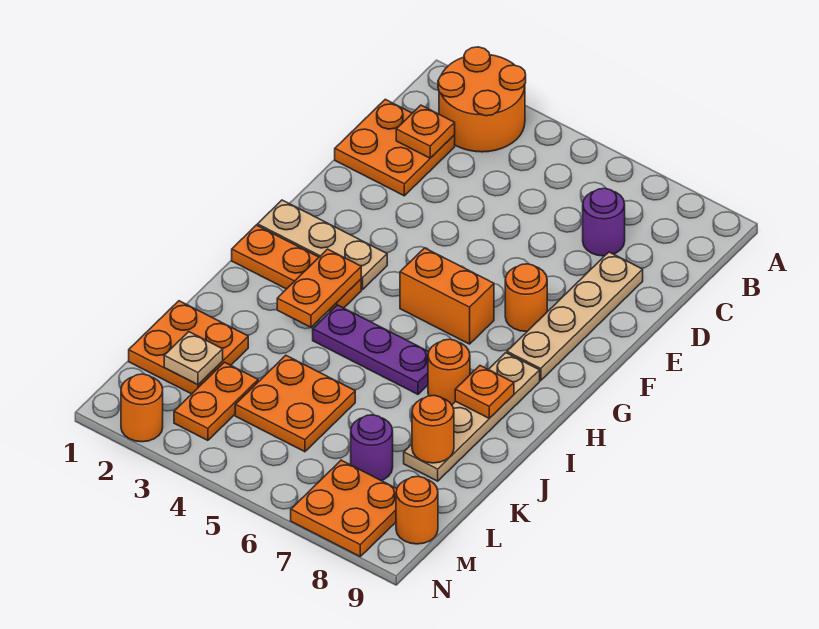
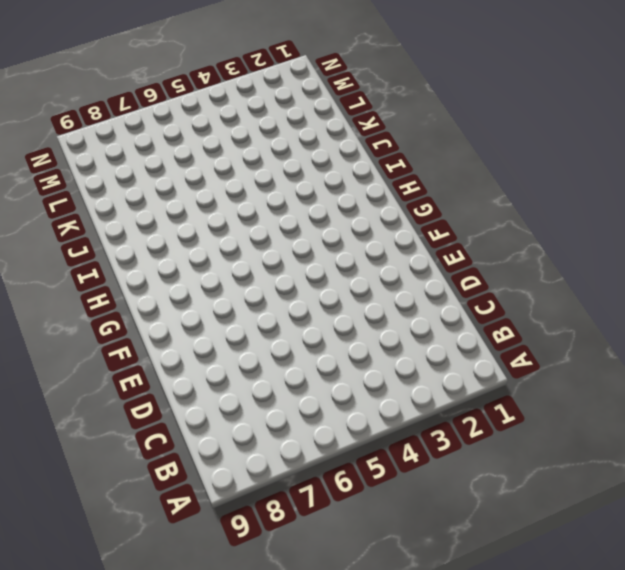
none -> orange round brick A2:B3 level 1
none -> orange plate C1:D2 level 1
none -> purple round brick C7 level 1

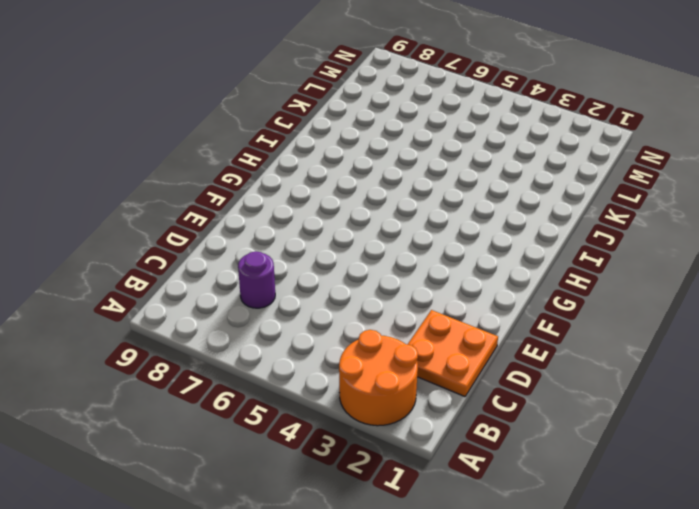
none -> tan plate D8:G8 level 1
none -> orange round brick F7 level 1
none -> tan plate G1:G3 level 1

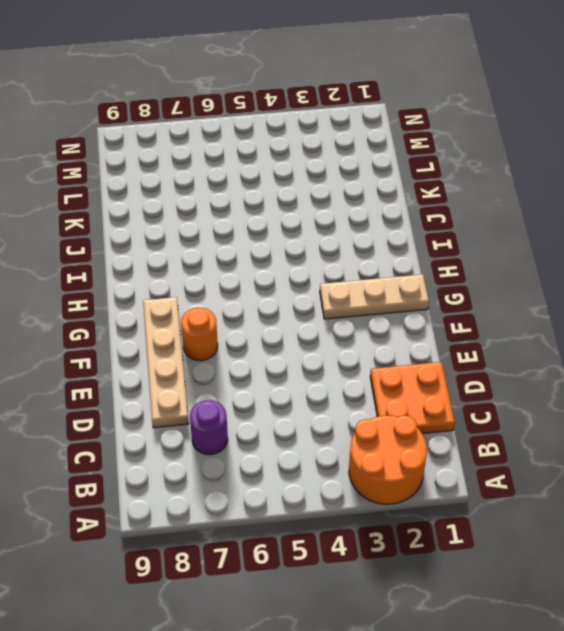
none -> orange brick G5:G6 level 1
none -> orange plate H1:H3 level 1
none -> tan plate H8:K8 level 1

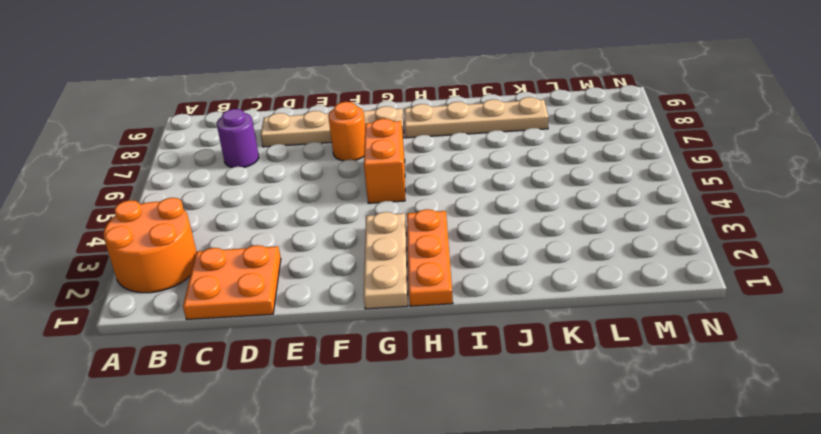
none -> purple plate I4:I6 level 1
none -> orange round brick I7 level 1
none -> orange plate K1:L2 level 1

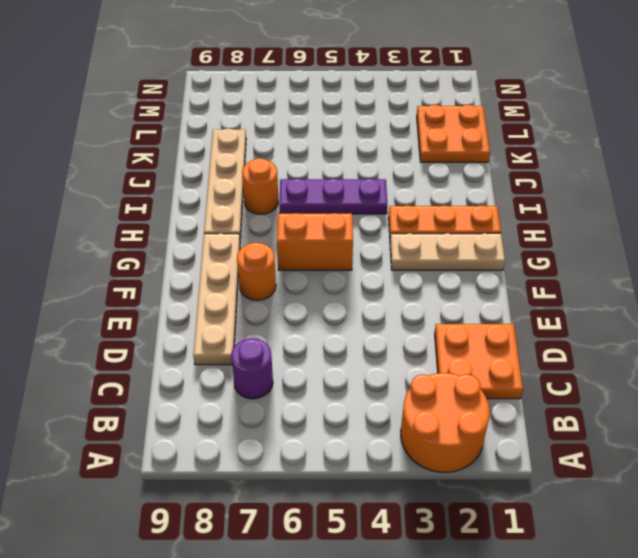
none -> orange plate K4:L5 level 1
none -> orange plate L3:M3 level 1
none -> purple round brick L7 level 1

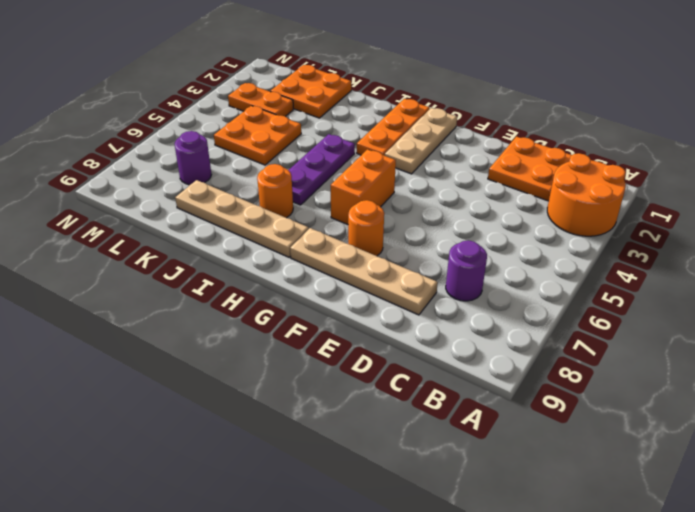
none -> orange plate M7:N8 level 1
none -> orange round brick M9 level 1
none -> orange round brick N2 level 1

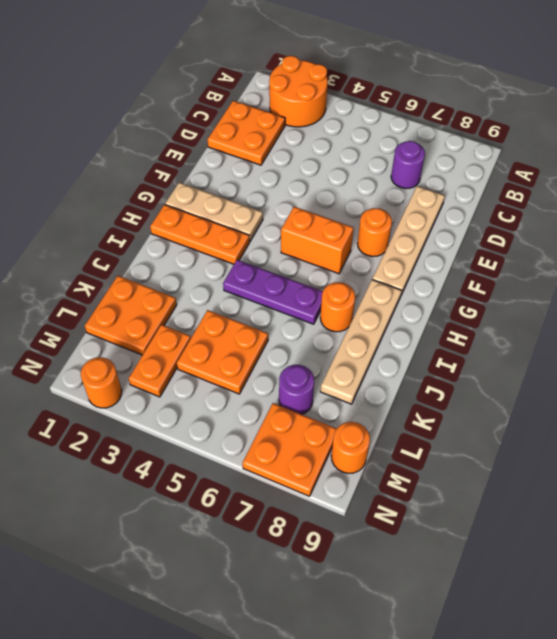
none -> orange plate C2 level 2
none -> orange plate H3:I3 level 2
none -> orange plate I8 level 2

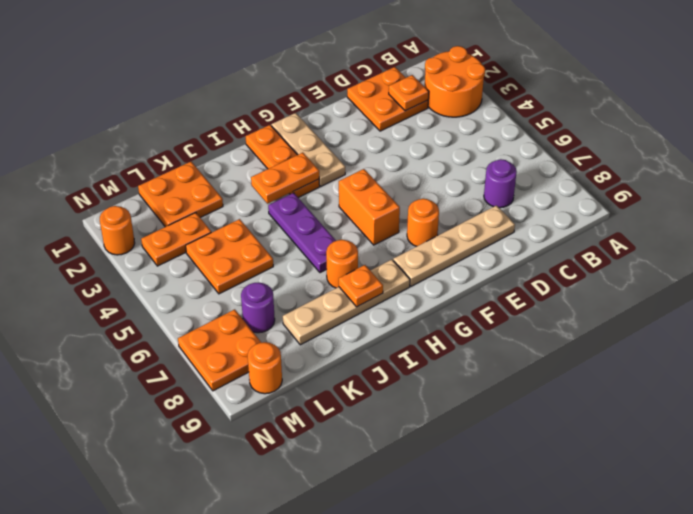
none -> orange round brick K8 level 2
none -> tan plate L2 level 2

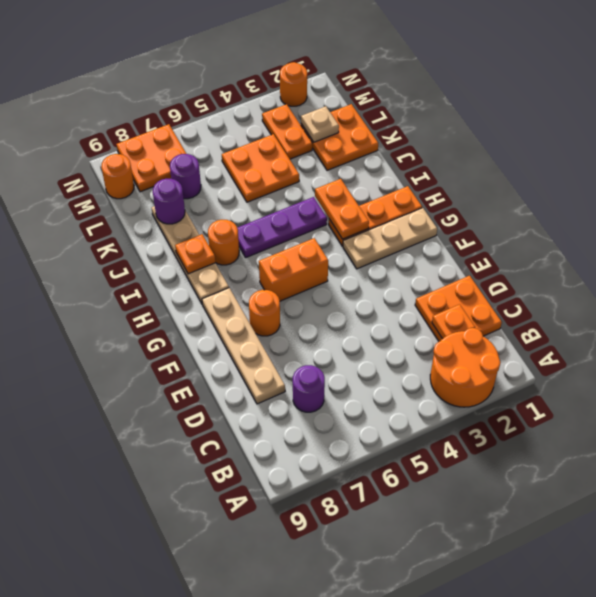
purple round brick K8 level 2 -> orange round brick K8 level 2

